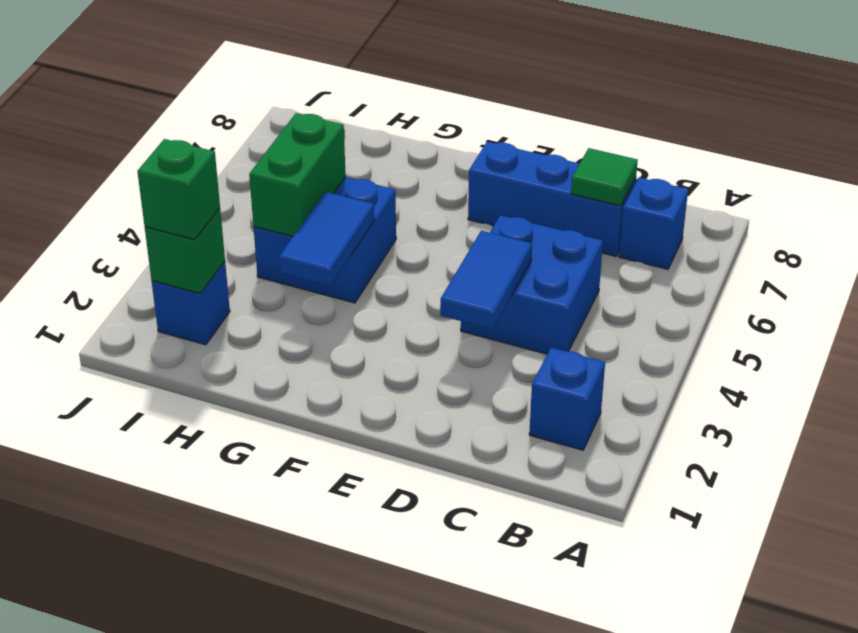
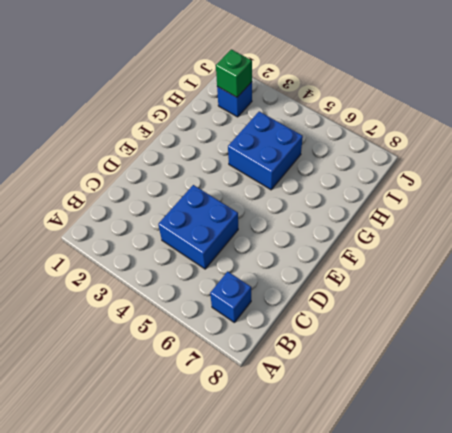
none -> blue brick B2 level 1
none -> blue brick C7:E7 level 1
none -> green tile C7 level 2

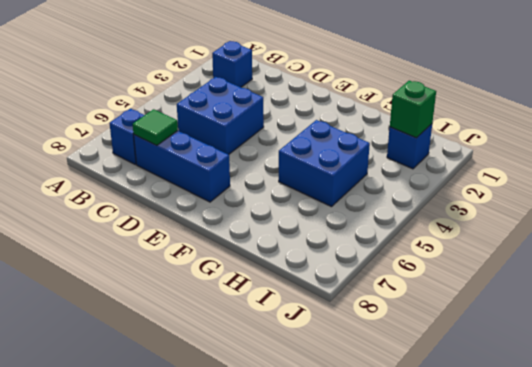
none -> blue tile D3:D4 level 2
none -> blue tile G3:G4 level 2
none -> green brick H4:H5 level 2

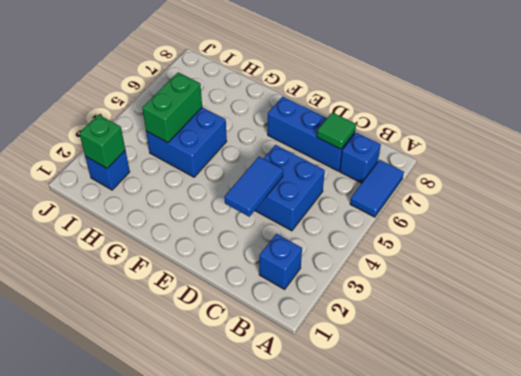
blue tile A6:A7 level 1 -> blue tile G3:G4 level 2
none -> green brick I2 level 3

